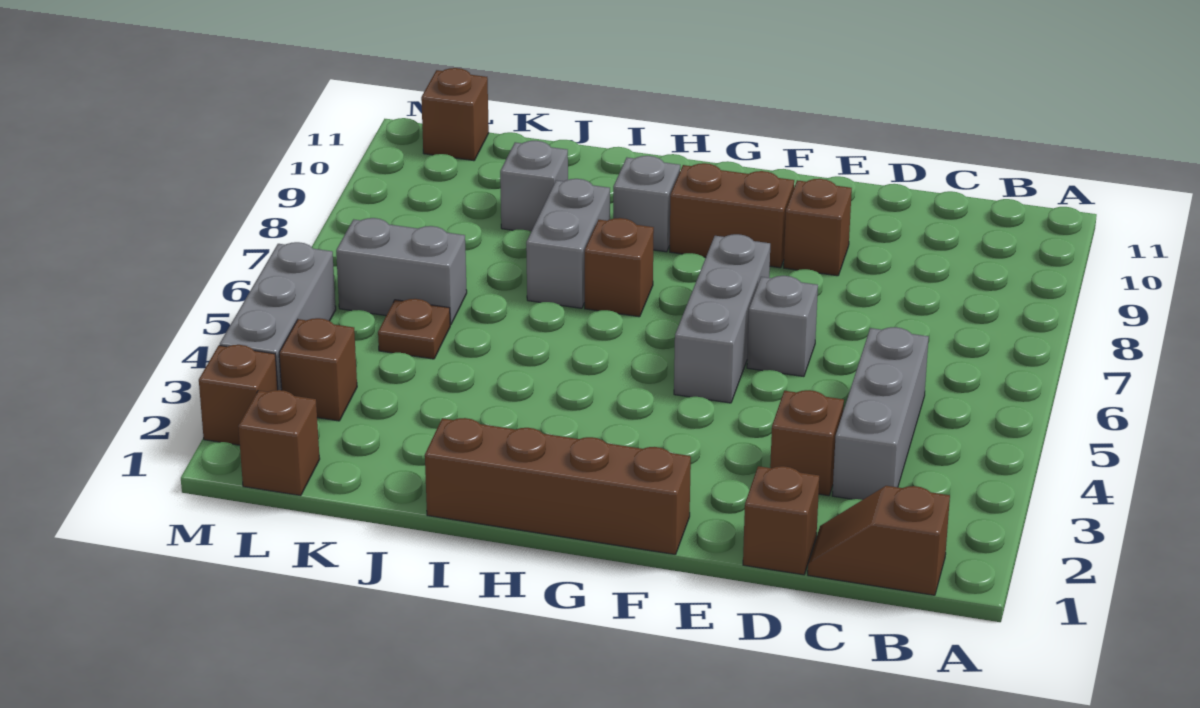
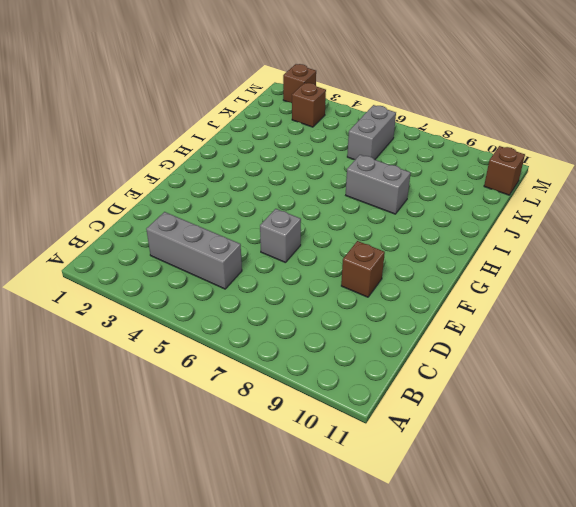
none -> brown slope B1:C1 level 1 top B
none -> brown brick D1 level 1
none -> brown brick D3 level 1

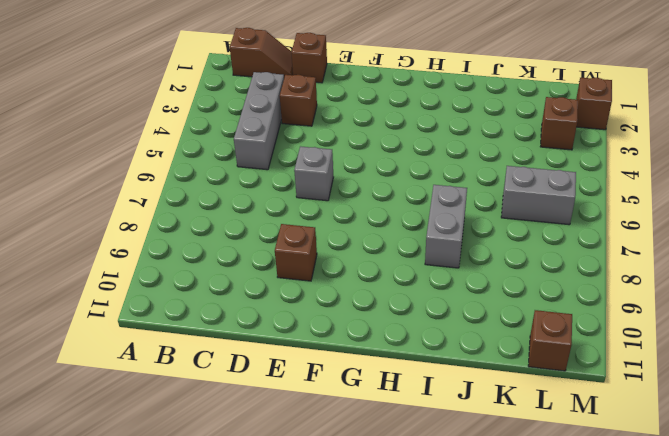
none -> brown brick F1:I1 level 1
none -> grey brick F5:F7 level 1
none -> brown brick F9:G9 level 1

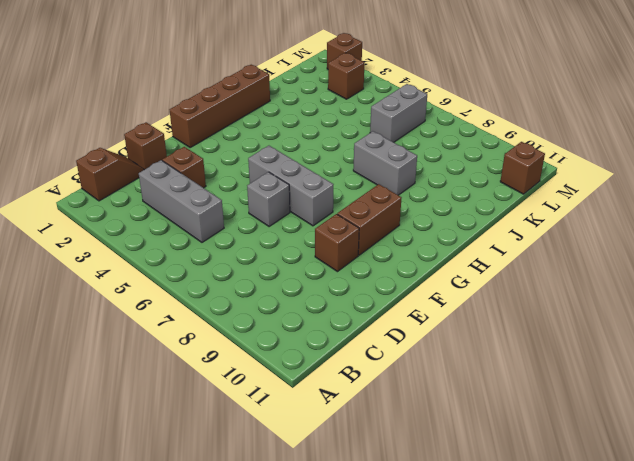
none -> brown brick H7 level 1
none -> grey brick H9 level 1
none -> grey brick J9 level 1

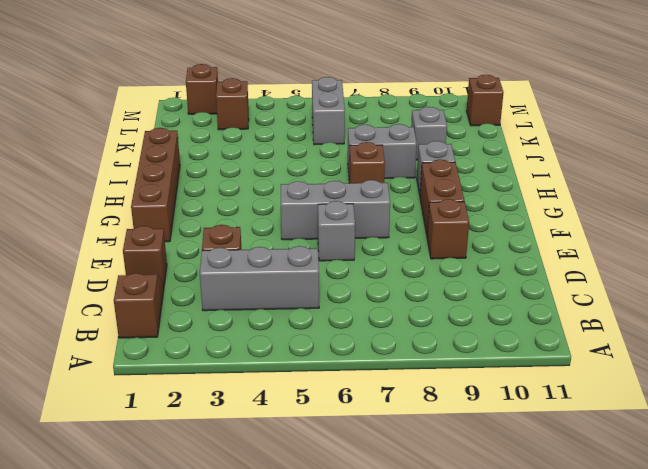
none -> brown plate K5 level 1
none -> brown brick L1 level 1
none -> grey brick M3:M5 level 1

